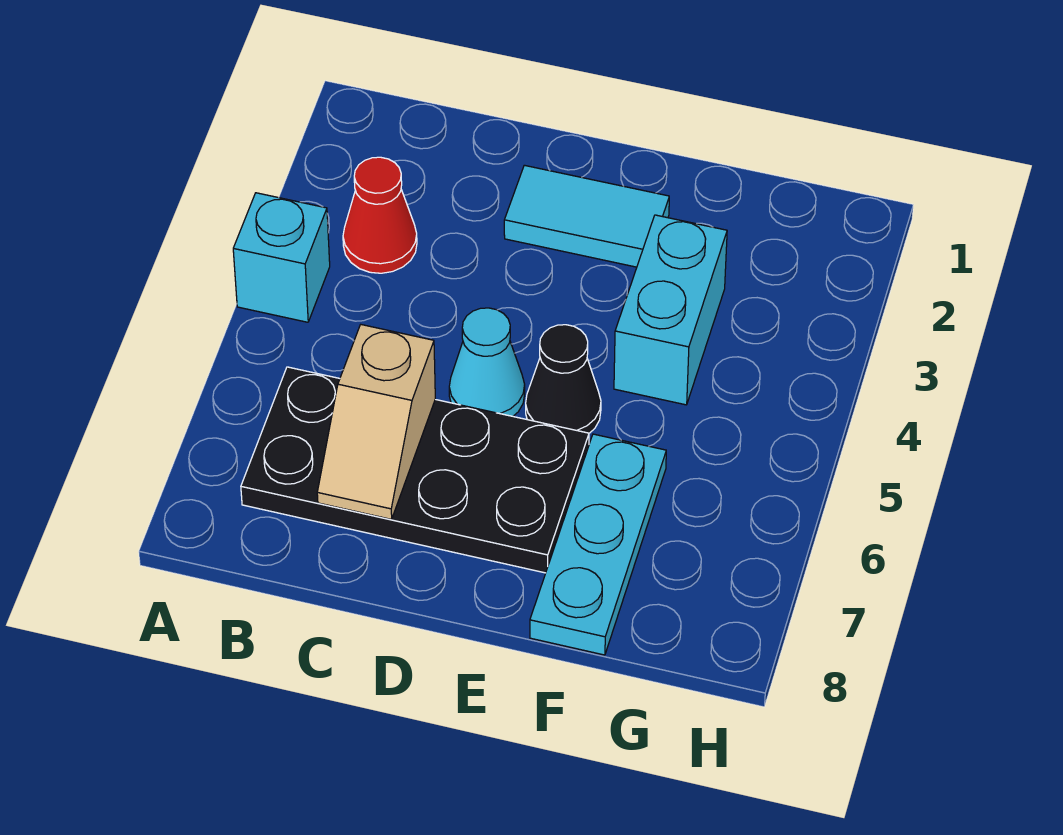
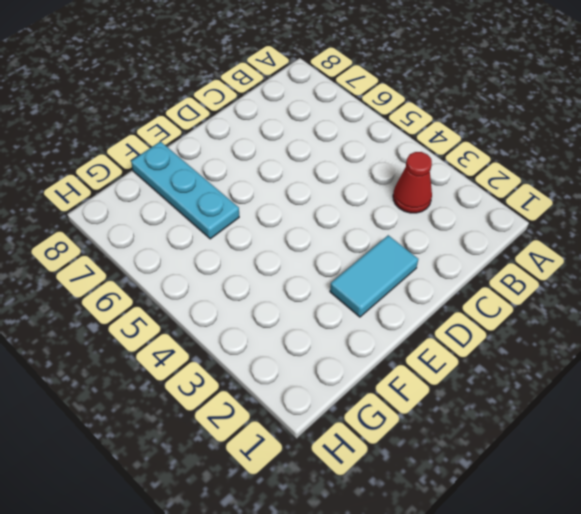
none -> cyan brick A4 level 1
none -> black plate B6:E7 level 1

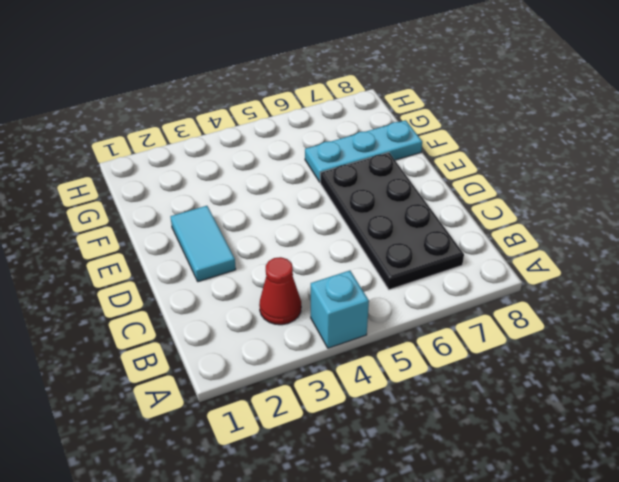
none -> cyan cone D5 level 1
none -> black cone E5 level 1

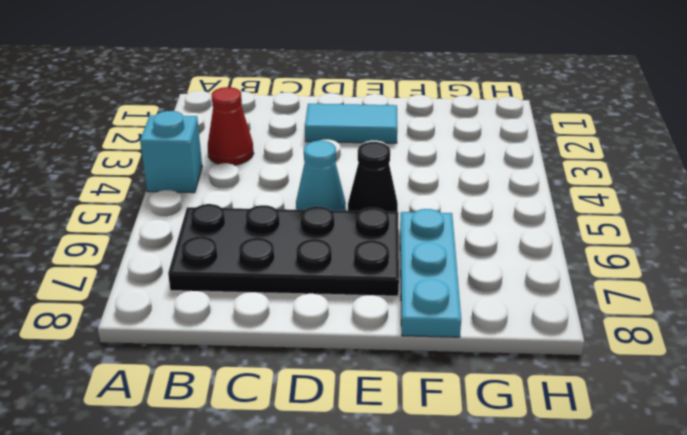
none -> cyan brick F3:F4 level 1
none -> tan slope C6:C7 level 2 top 6

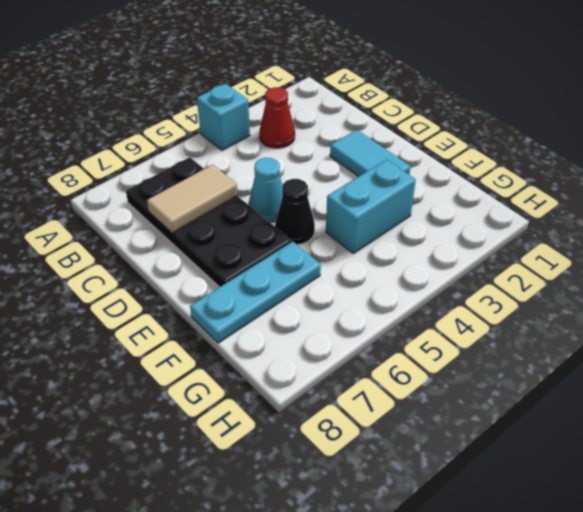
tan tile C6:C7 level 2 -> tan slope C6:C7 level 2 top 6

